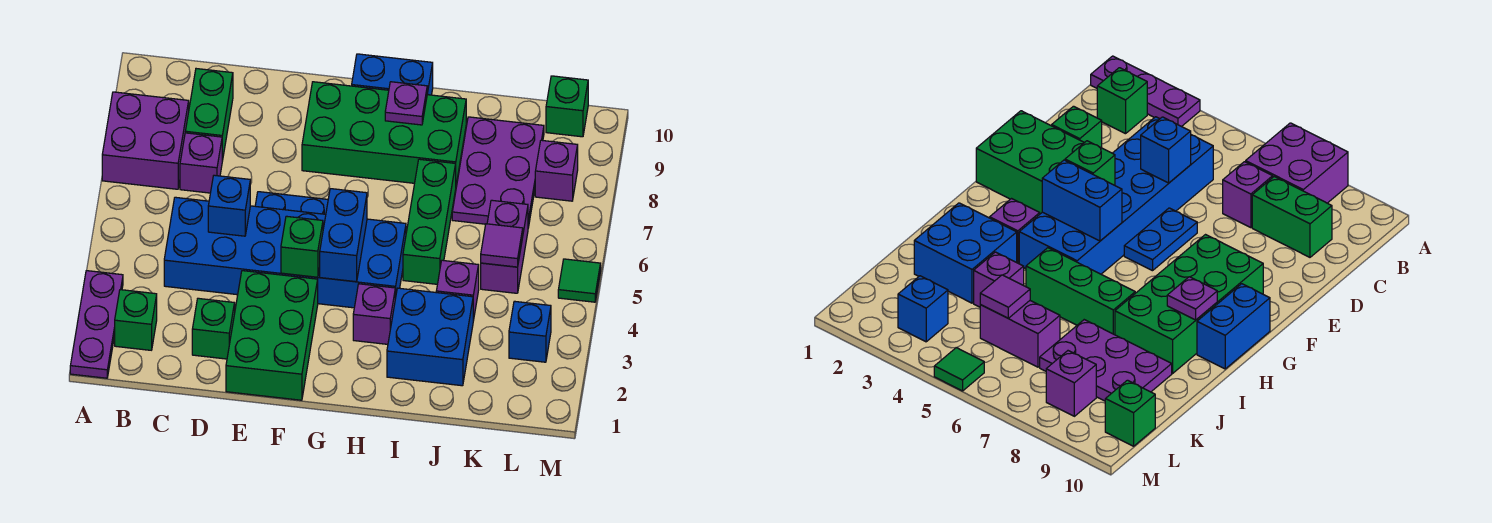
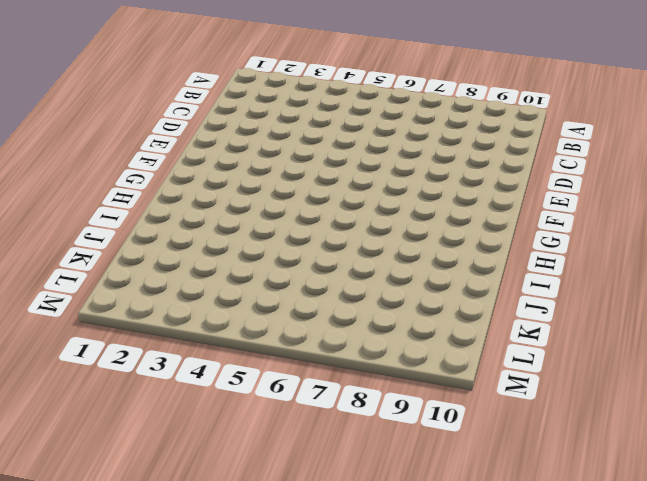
none -> purple plate A1:A3 level 1
none -> purple brick A7:B8 level 1
none -> green brick B2 level 1

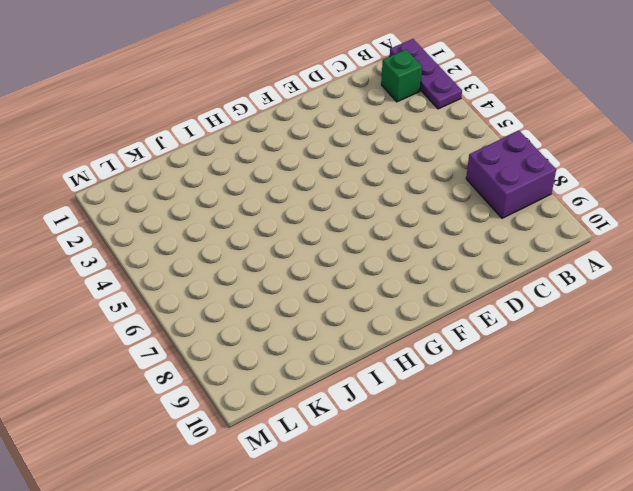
none -> blue brick C4:H5 level 1
none -> purple brick C7 level 1
none -> green brick C8:C9 level 1

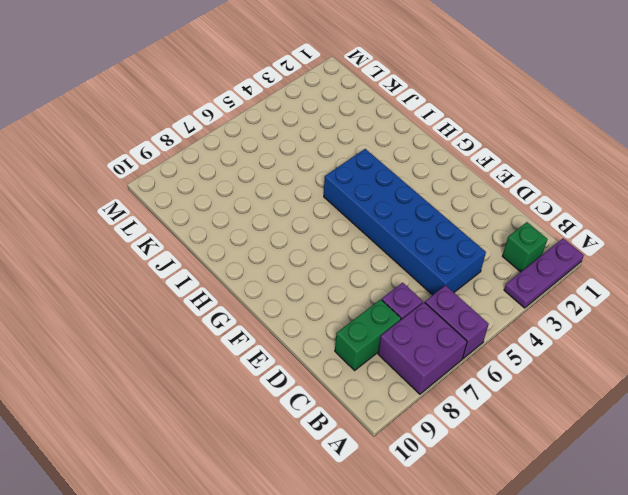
purple brick A6:B6 level 1 -> purple brick K5:K6 level 1
none -> green brick D2 level 1
none -> green brick E1:F3 level 1
none -> blue plate E6:F6 level 1

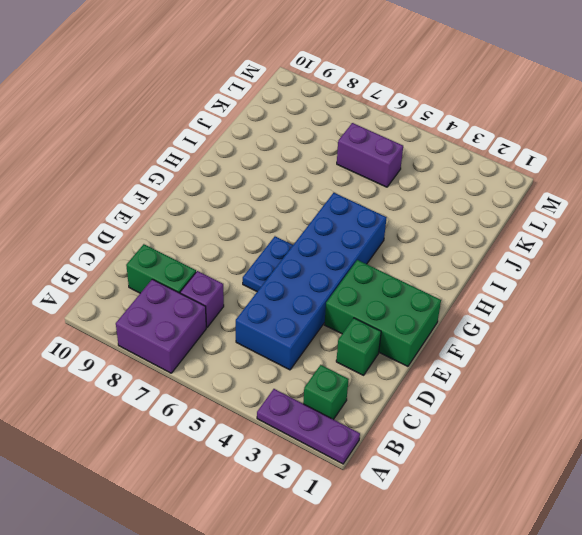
none -> green brick F8:I9 level 1
none -> blue brick G10:H10 level 1
none -> purple brick H3 level 1

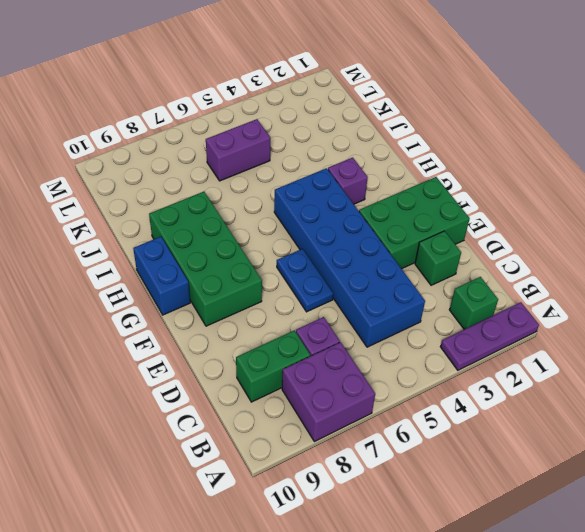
none -> blue brick I2:J3 level 1
none -> green brick I5:I7 level 1
none -> purple brick J4 level 1

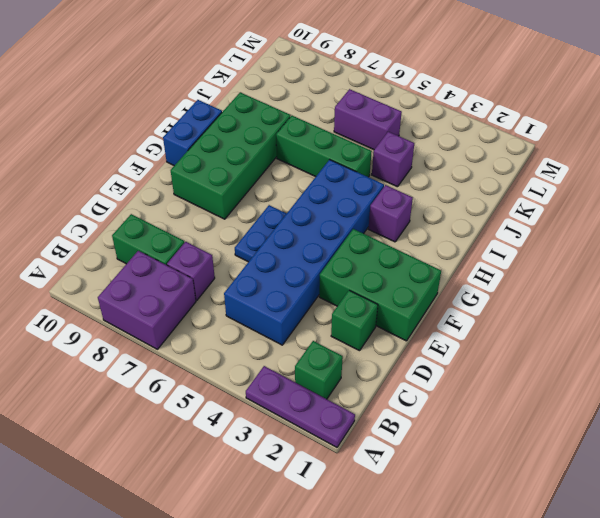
none -> blue brick I2:J3 level 1
none -> purple plate J7:K9 level 1
none -> blue brick L3 level 1

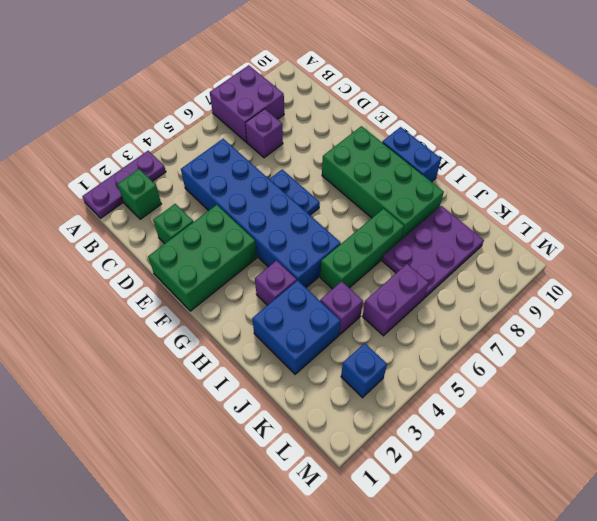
none -> green brick C8:C9 level 1
none -> purple brick L8 level 1
none -> green brick L10 level 1

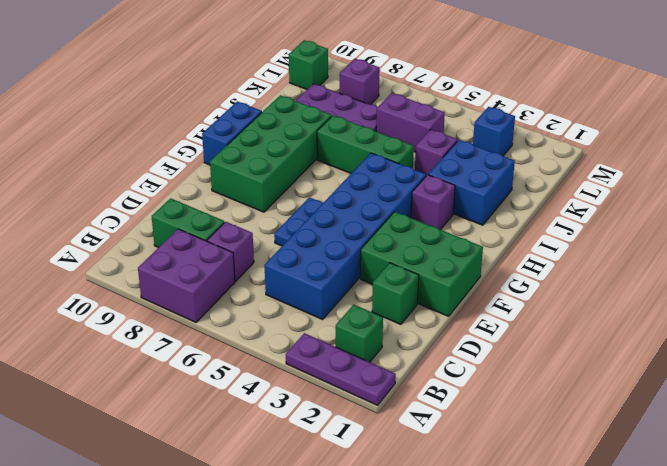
none -> green tile M5 level 1
none -> blue brick D5 level 2
none -> green brick F4 level 2

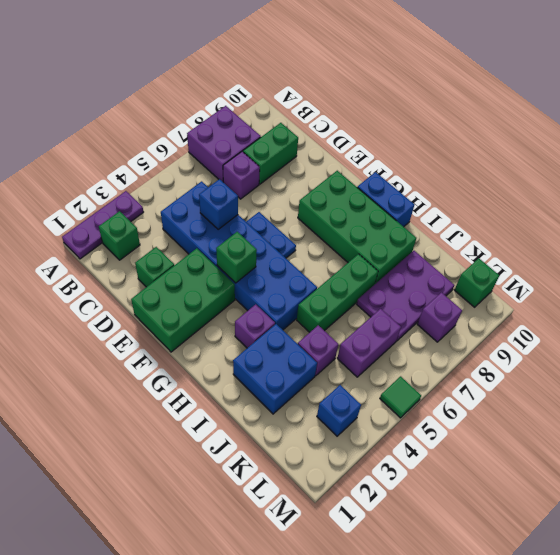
none -> blue brick G4:G5 level 2
none -> purple plate H9 level 2
none -> purple tile K5 level 2

